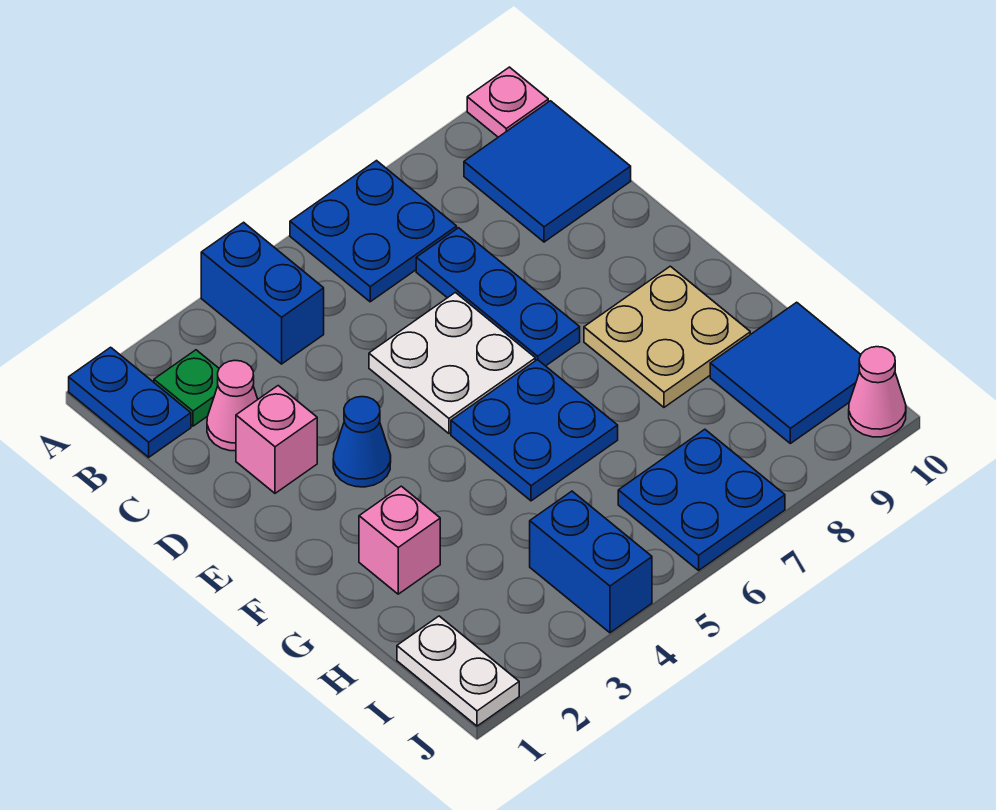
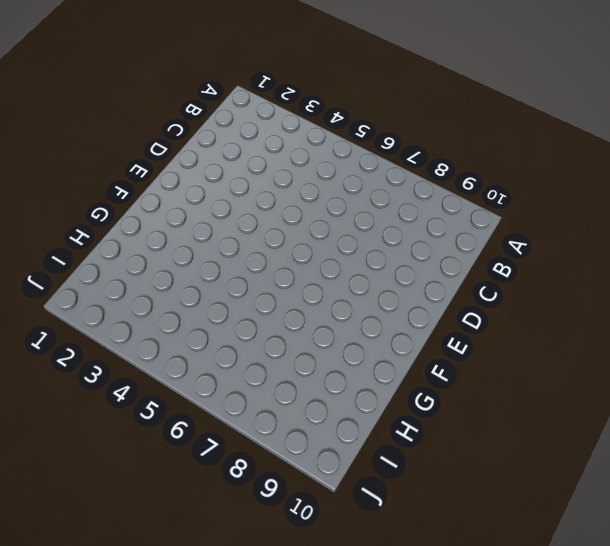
none -> blue plate A1:B1 level 1
none -> blue brick A4:B4 level 1
none -> blue plate A6:B7 level 1

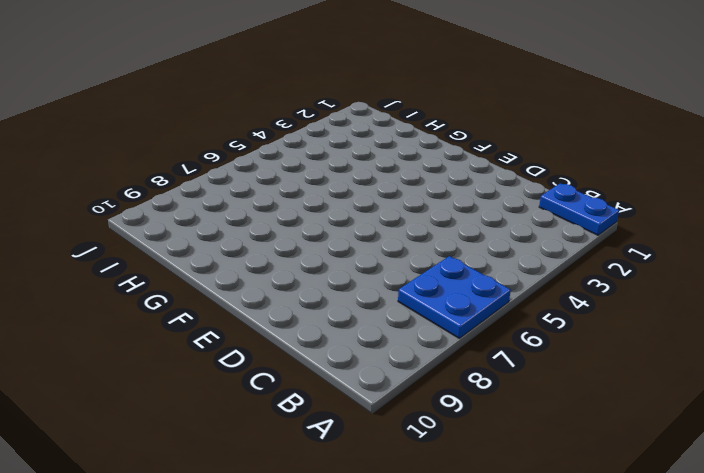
none -> blue brick A4:B4 level 1
none -> pink plate A10 level 1
none -> green plate B2 level 1

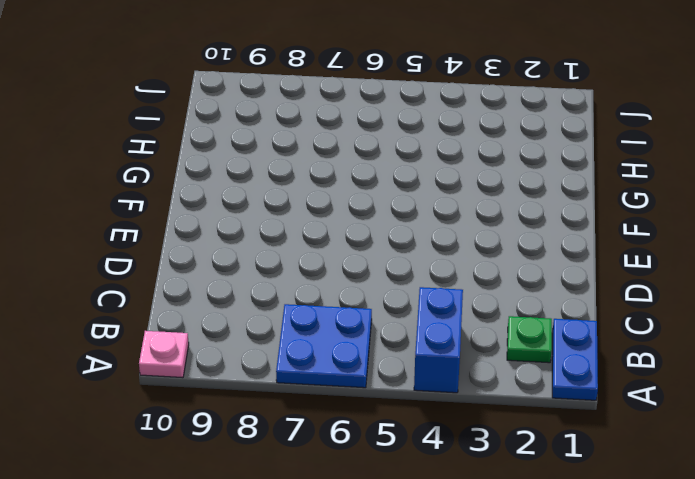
none -> blue tile B9:C10 level 1
none -> pink cone C2 level 1
none -> blue plate C7:E7 level 1

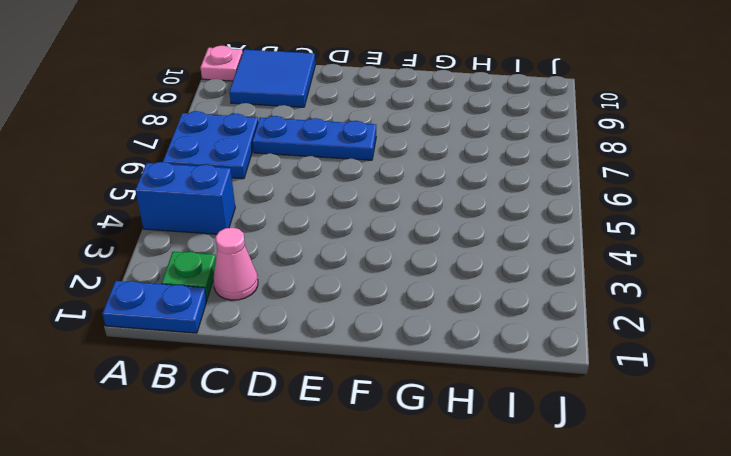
none -> pink brick D2 level 1
none -> white plate D5:E6 level 1
none -> blue cone E3 level 1

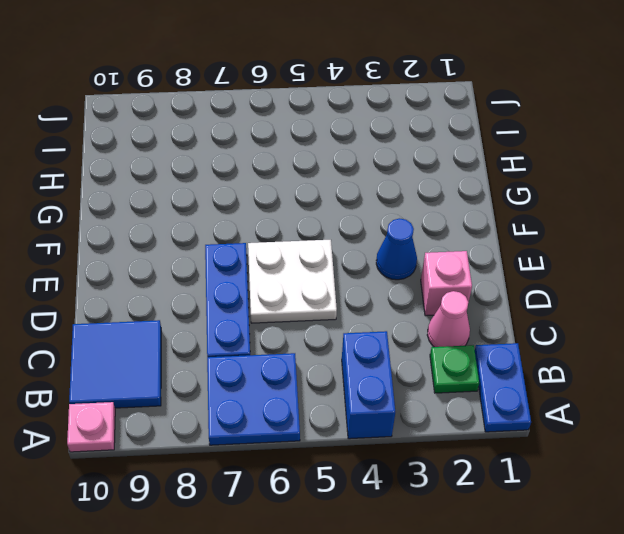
none -> blue plate F5:G6 level 1
none -> tan plate F8:G9 level 1
none -> pink brick G2 level 1

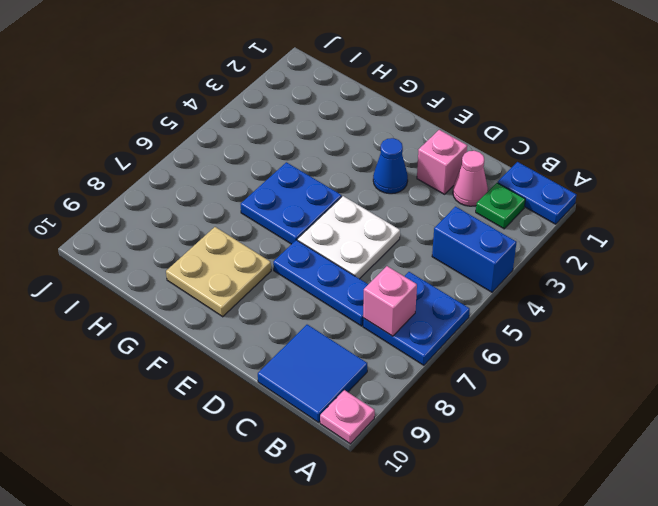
pink brick B7 level 2 -> pink brick G2 level 1
none -> blue tile H9:I10 level 1
none -> white plate I1:J1 level 1
none -> blue brick I4:J4 level 1

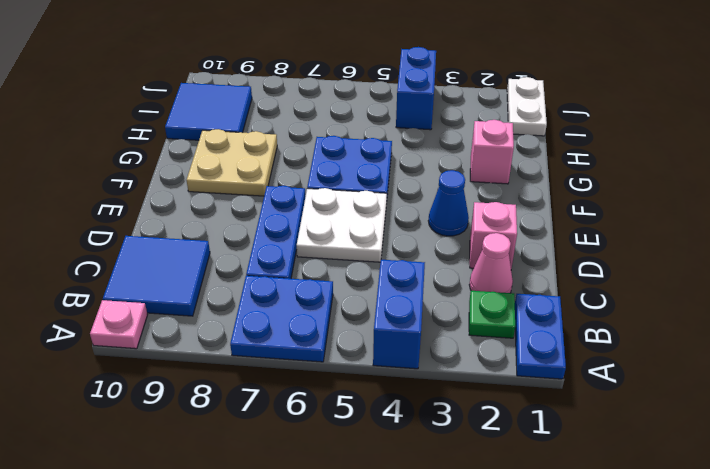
none -> blue plate I6:J7 level 1
none -> pink cone J10 level 1

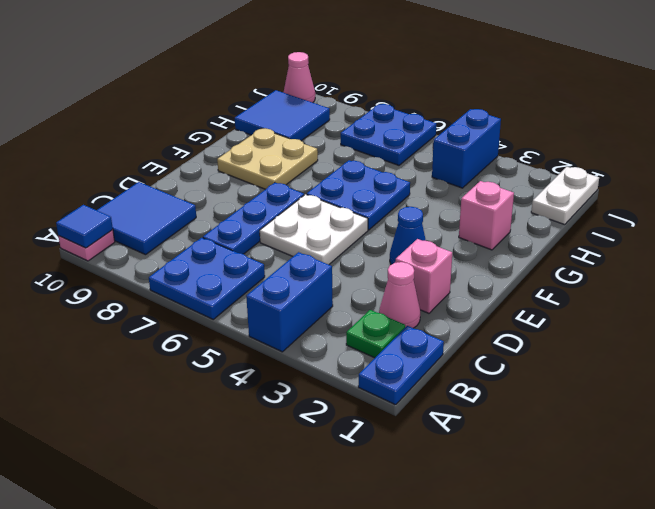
blue tile A10 level 2 -> none

